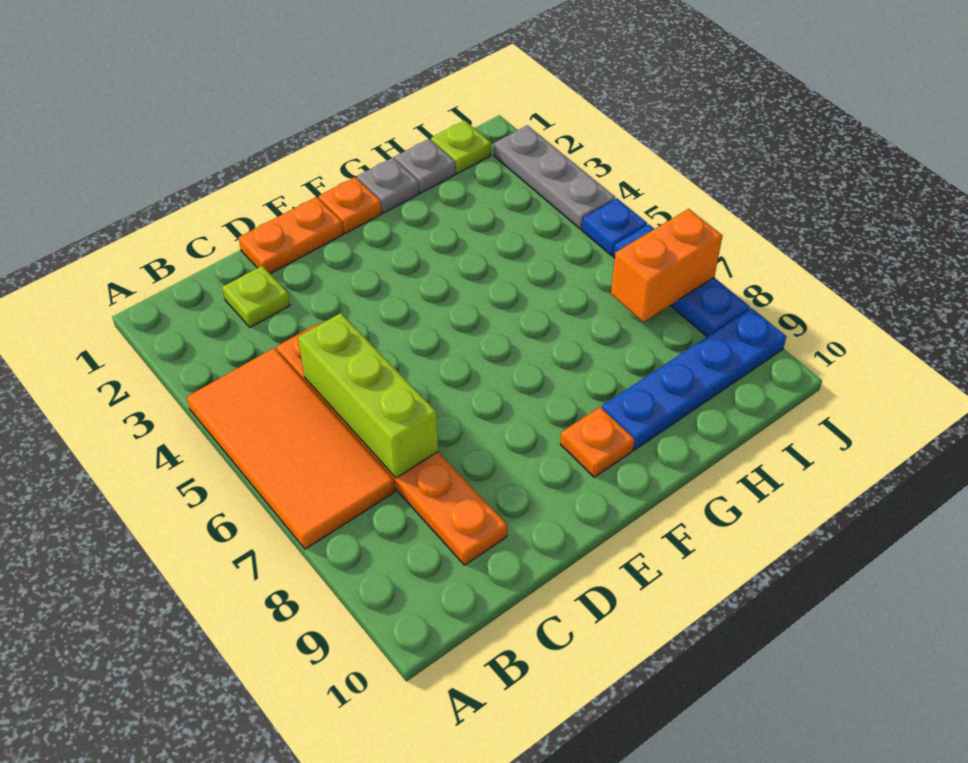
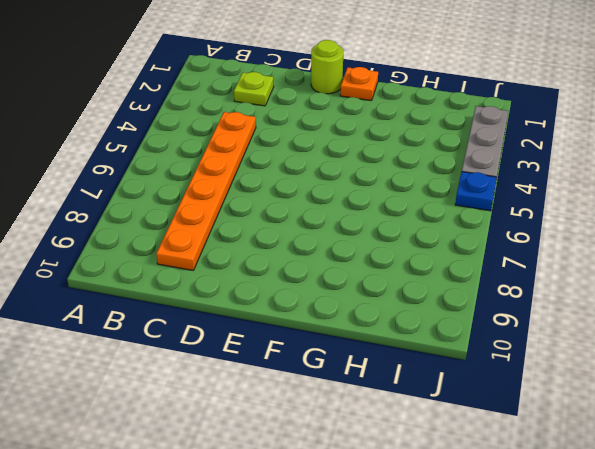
lime round brick E1 level 1 -> orange plate D1:E1 level 1
none -> orange tile A4:B7 level 1
none -> orange plate F9 level 1
none -> grey plate G1 level 1

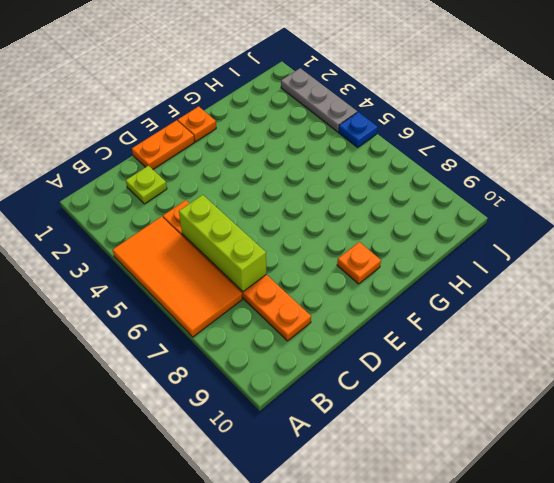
none -> grey plate G1 level 1
none -> blue plate G9:J9 level 1
none -> grey plate H1 level 1

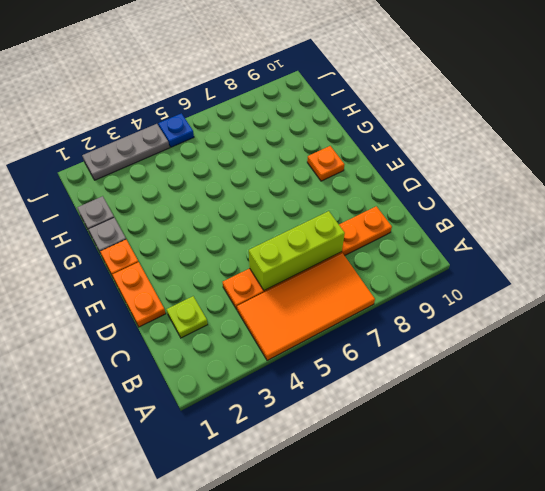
none -> blue plate G9:J9 level 1
none -> lime plate I1 level 1
none -> blue plate J6:J8 level 1

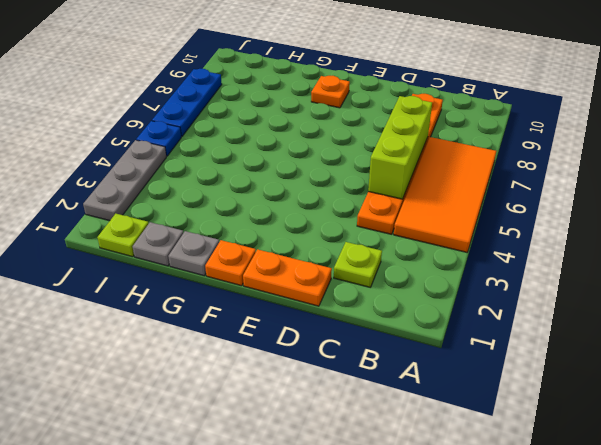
none -> blue plate G9:J9 level 1
none -> orange brick I7:J7 level 2

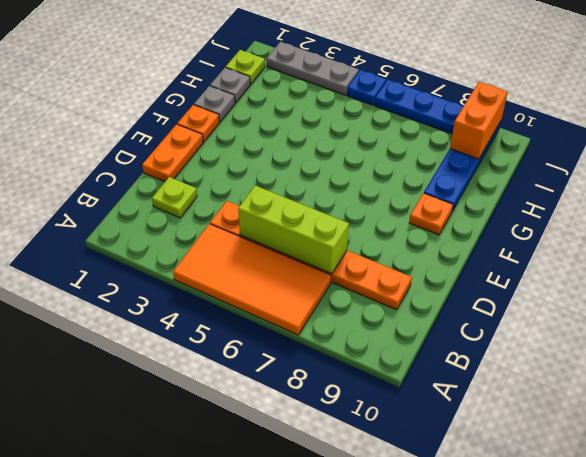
orange brick I9:J9 level 2 -> orange brick I7:J7 level 2

